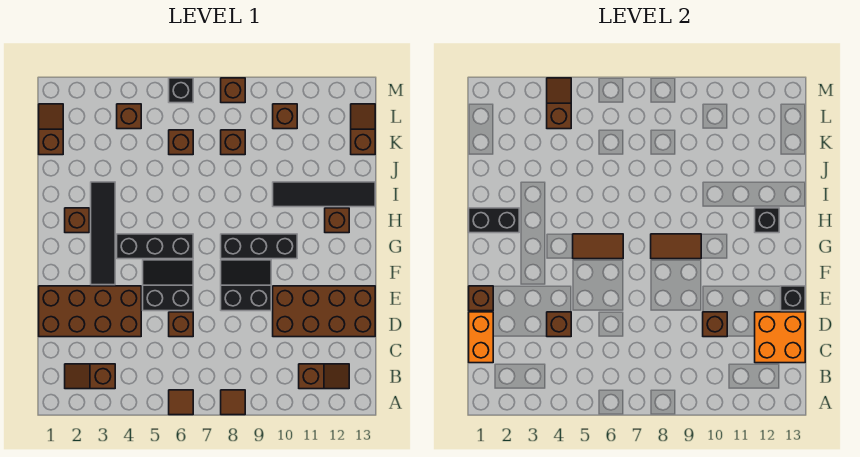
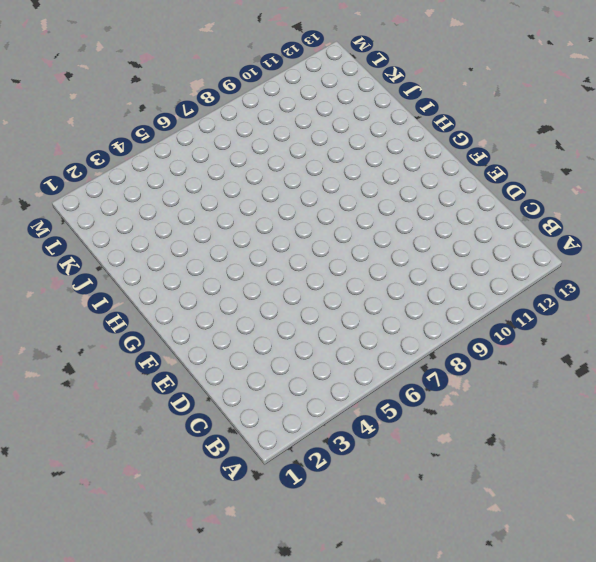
none -> brown tile A6 level 1
none -> brown tile A8 level 1
none -> brown slope B2:B3 level 1 top 3
none -> brown slope B11:B12 level 1 top 11

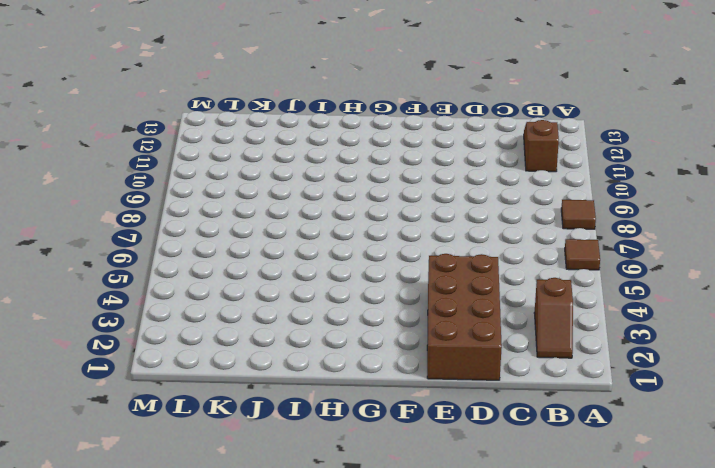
none -> brown brick D6 level 1
none -> brown brick D10:E13 level 1
none -> black slope E5:F6 level 1 top E
none -> black slope E8:F9 level 1 top E

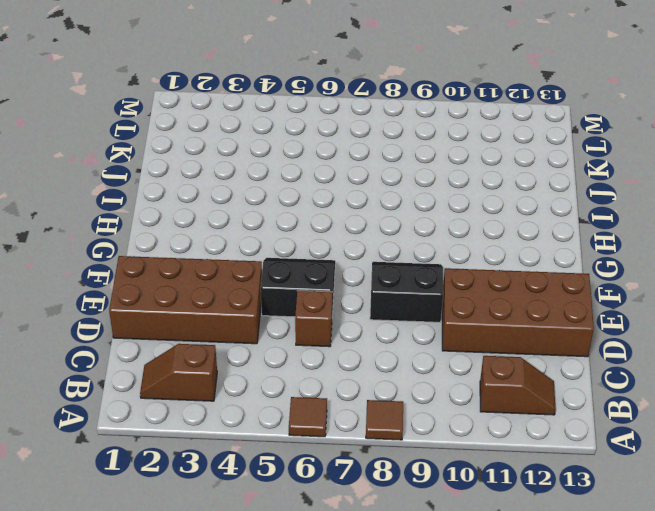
none -> black tile F3:I3 level 1
none -> black brick G4:G6 level 1
none -> black brick G8:G10 level 1
none -> brown brick H2 level 1

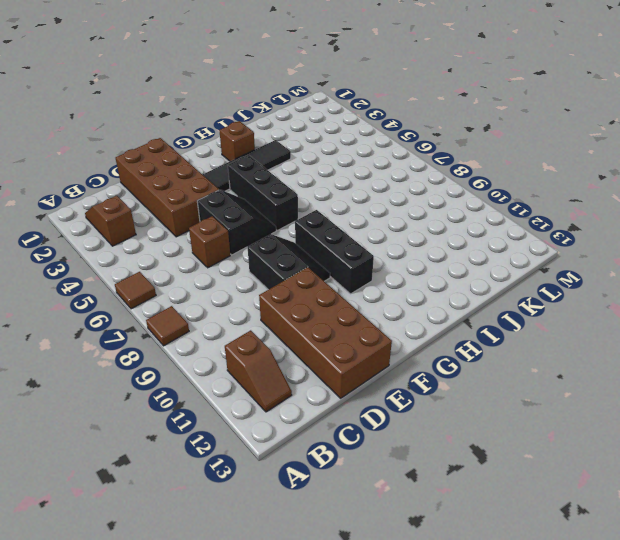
none -> brown brick H12 level 1
none -> black tile I10:I13 level 1
none -> brown slope K1:L1 level 1 top K
none -> brown brick K6 level 1

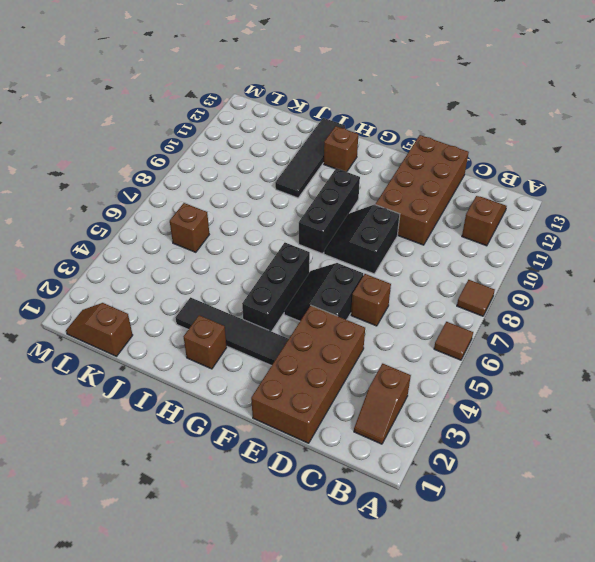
none -> brown brick K8 level 1
none -> brown slope K13:L13 level 1 top K
none -> brown brick L4 level 1
none -> brown brick L10 level 1

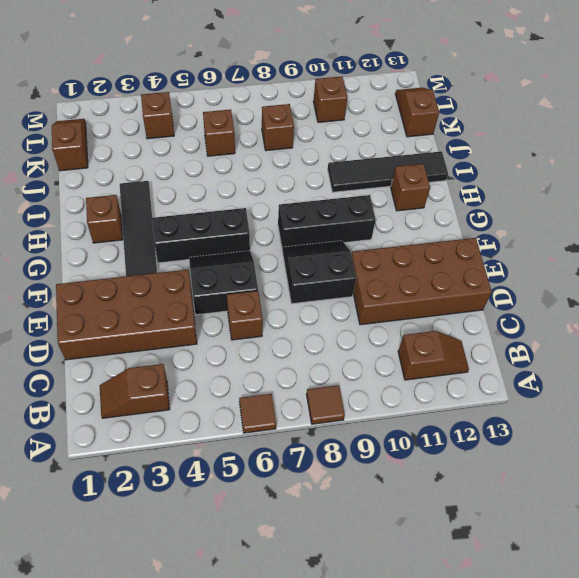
none -> black brick M6 level 1
none -> brown brick M8 level 1
none -> orange brick C1:D1 level 2
none -> orange brick C12:D13 level 2

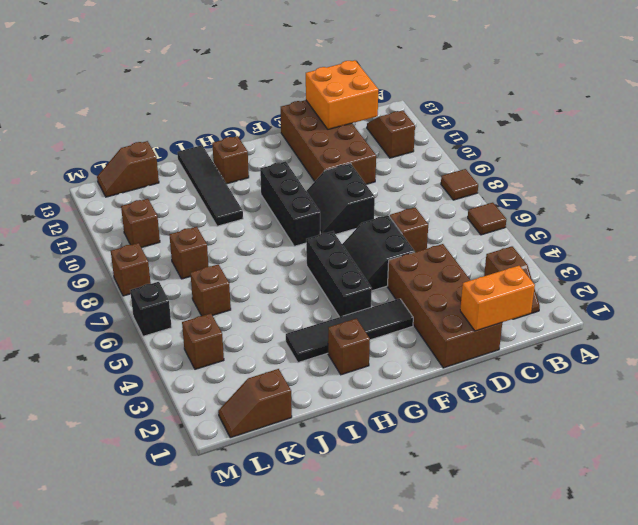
none -> brown brick D4 level 2
none -> brown brick D10 level 2
none -> brown brick E1 level 2
none -> black brick E13 level 2

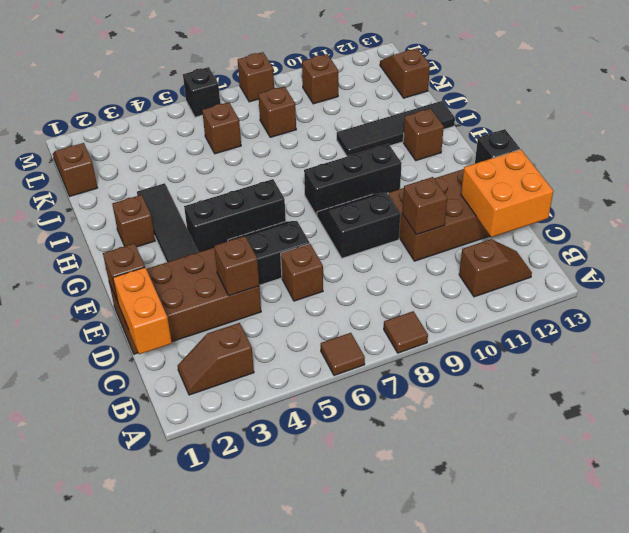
none -> brown brick L4 level 1
none -> brown tile G5:G6 level 2
none -> brown tile G8:G9 level 2
none -> black brick H1:H2 level 2

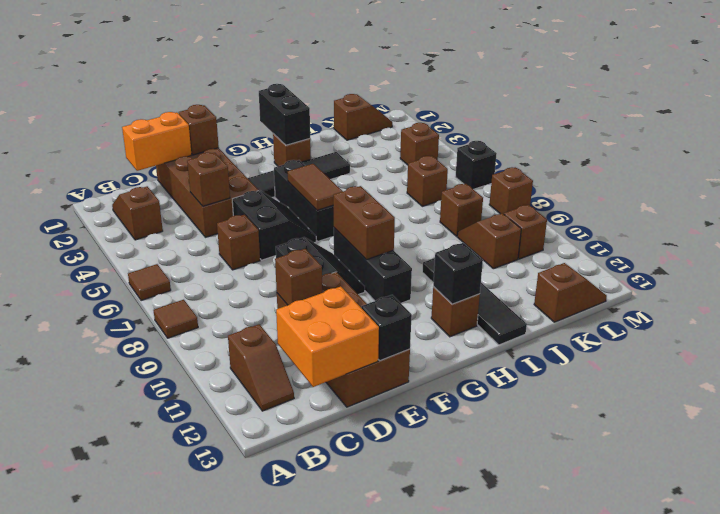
brown brick G8:G9 level 2 -> brown tile G8:G9 level 2
brown slope K9:K10 level 1 top 10 -> brown slope L4:M4 level 2 top L

